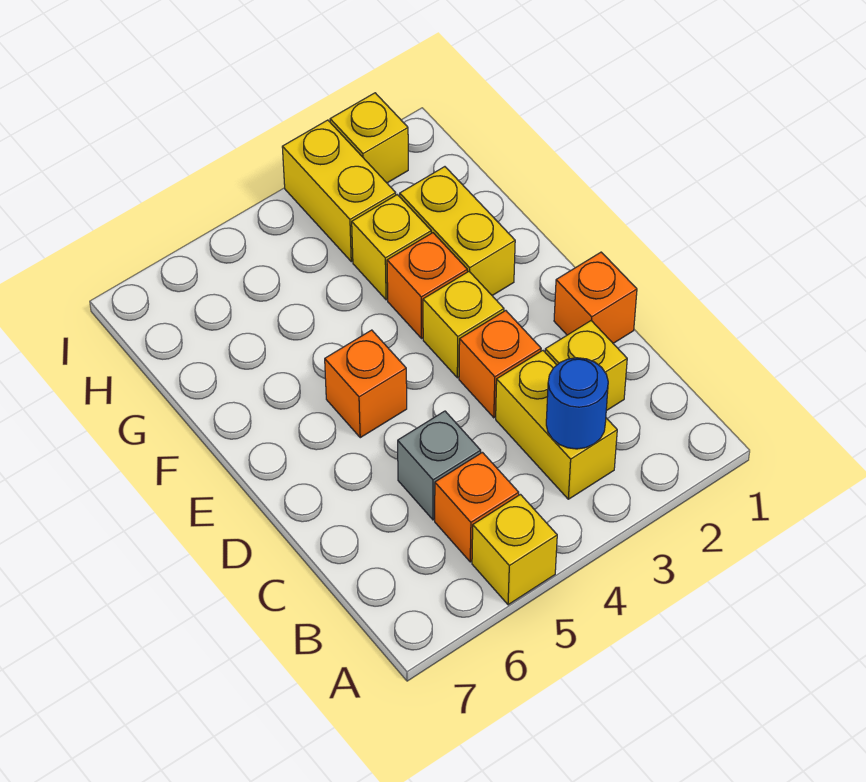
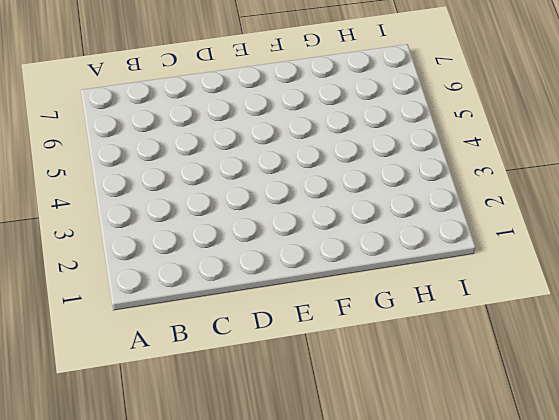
none -> yellow brick A5 level 1
none -> yellow brick B3:C3 level 1
none -> orange brick B5 level 1

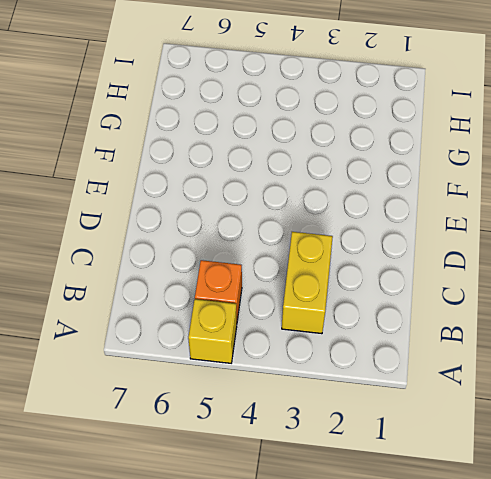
none -> yellow brick C2 level 1
none -> grey brick C5 level 1
none -> orange brick D1 level 1

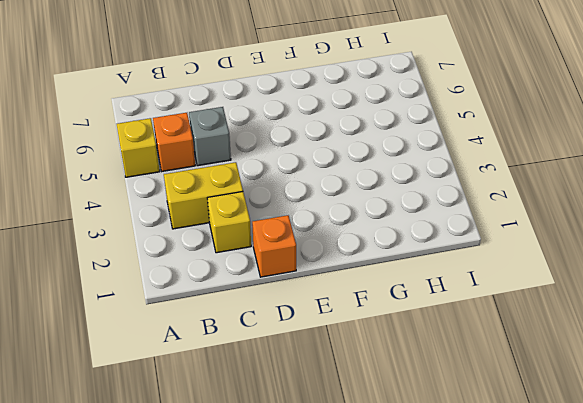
none -> orange brick D3 level 1
none -> yellow brick E3 level 1
none -> orange brick E5 level 1

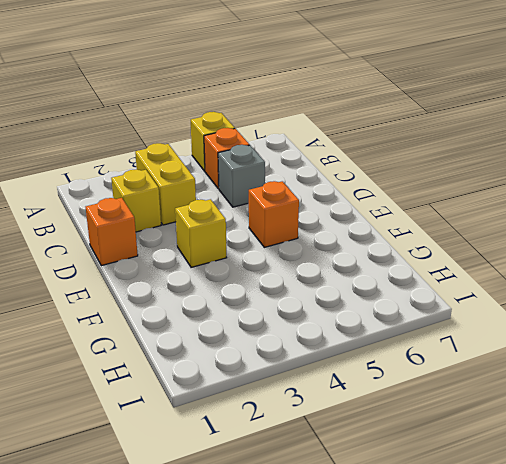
none -> orange brick D3 level 1
none -> yellow brick F2:G2 level 1
none -> orange brick F3 level 1

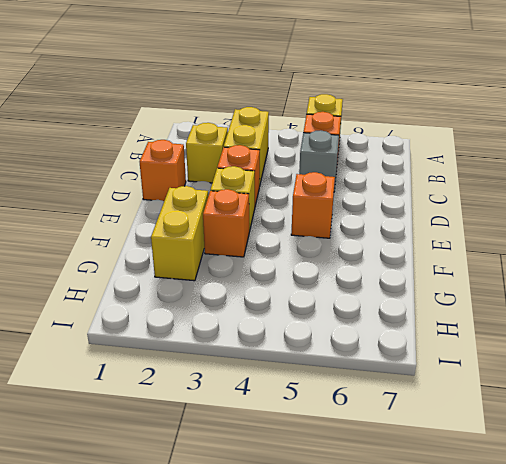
none -> yellow brick G3 level 1
none -> yellow brick H3:I3 level 1
none -> yellow brick I2 level 1

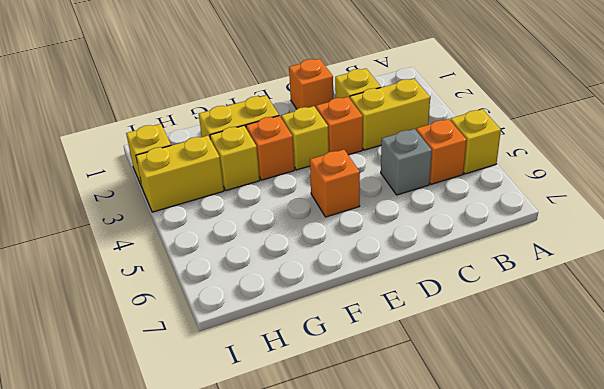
none -> blue round brick B3 level 2

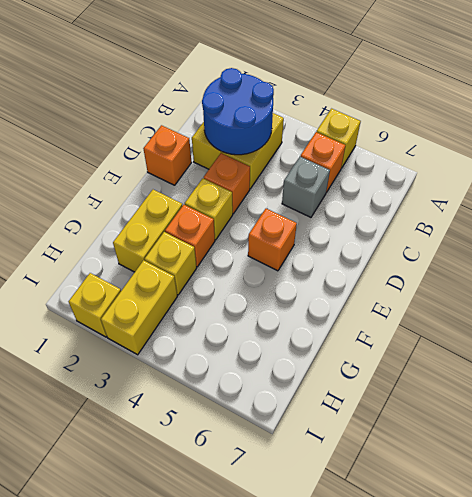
blue round brick B2:C3 level 2 -> blue round brick B3 level 2

